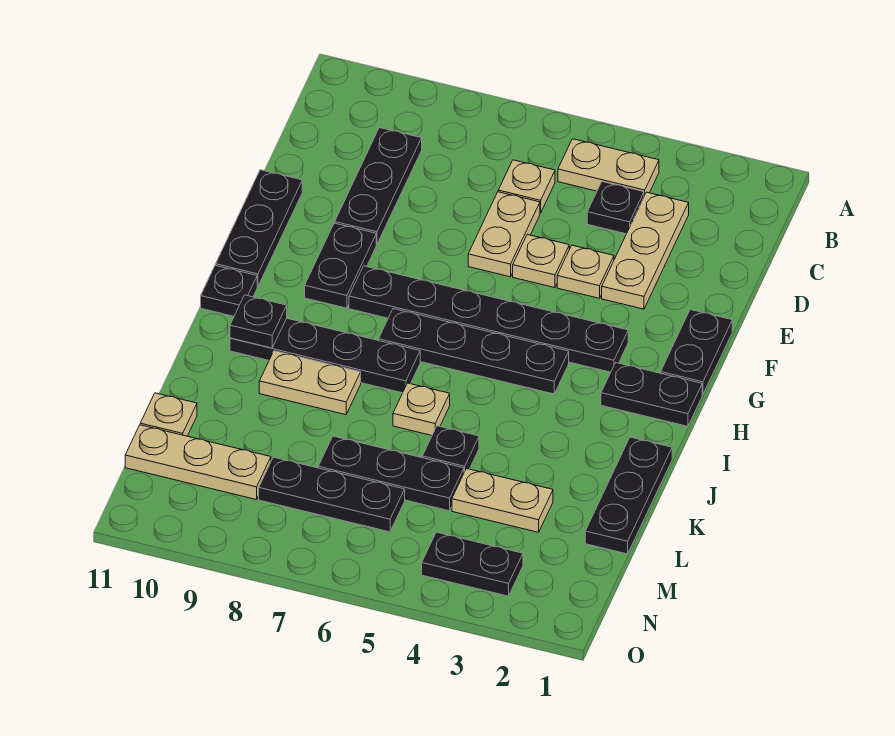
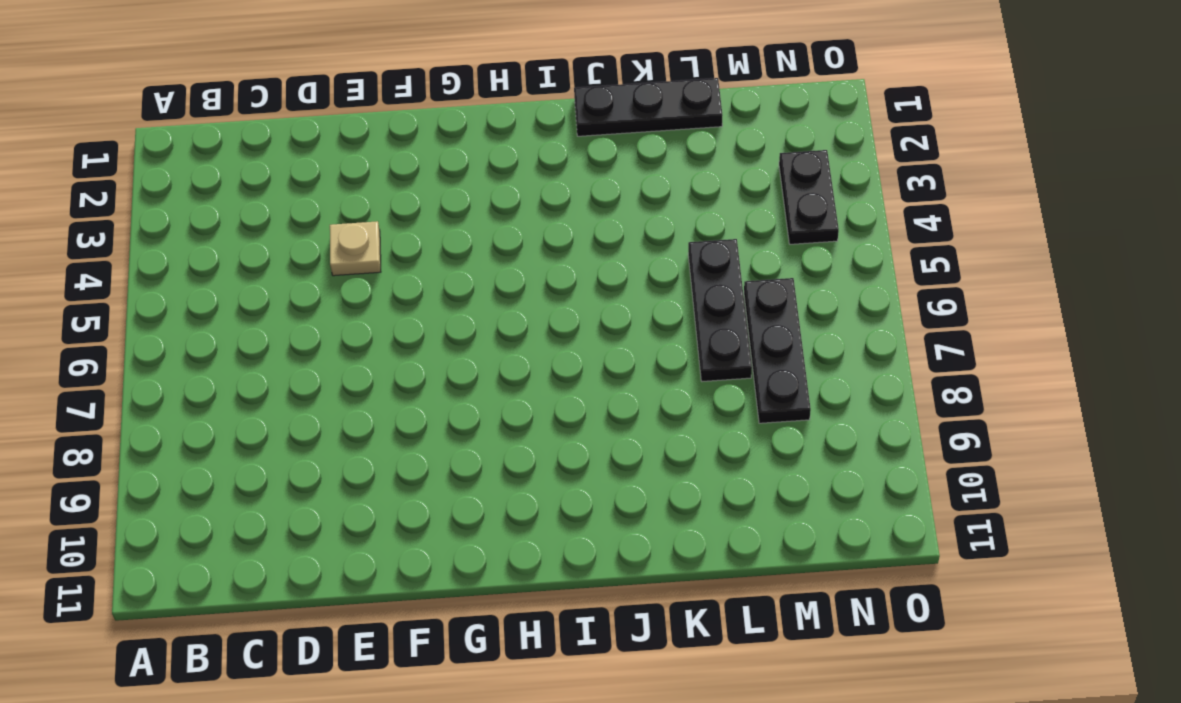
none -> tan plate B4:B5 level 1
none -> tan plate C3:E3 level 1
none -> black plate C4 level 1

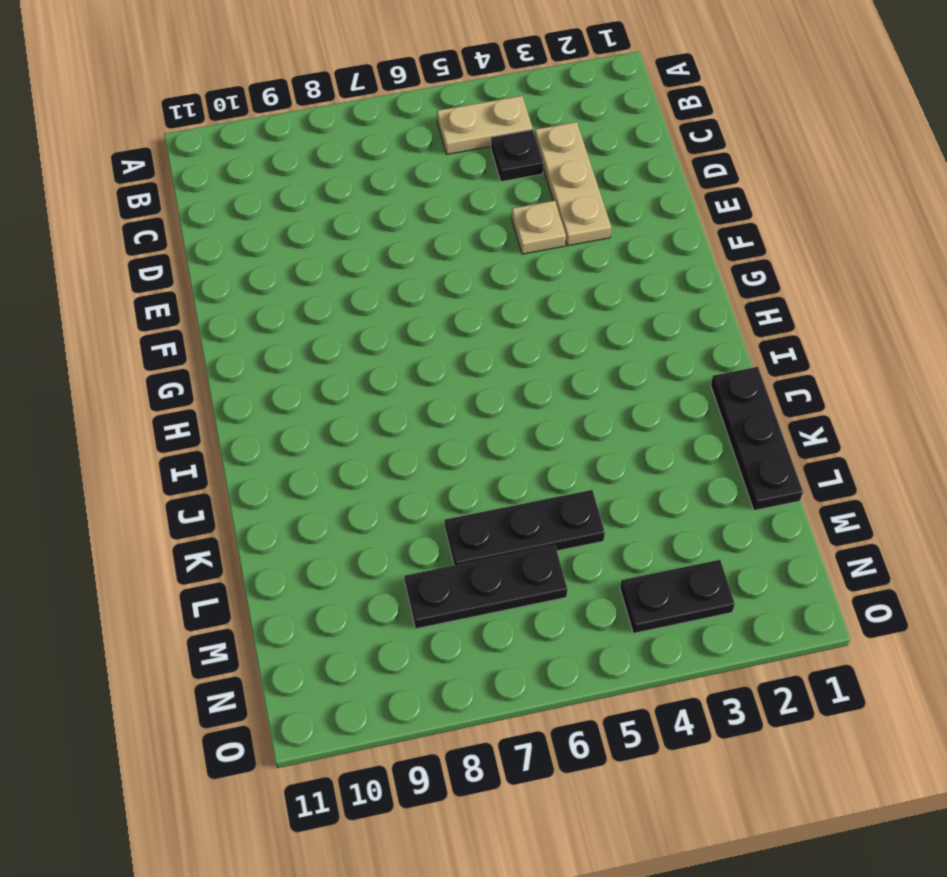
none -> tan plate C6 level 1
none -> black plate C9:E9 level 1
none -> tan plate D6:E6 level 1

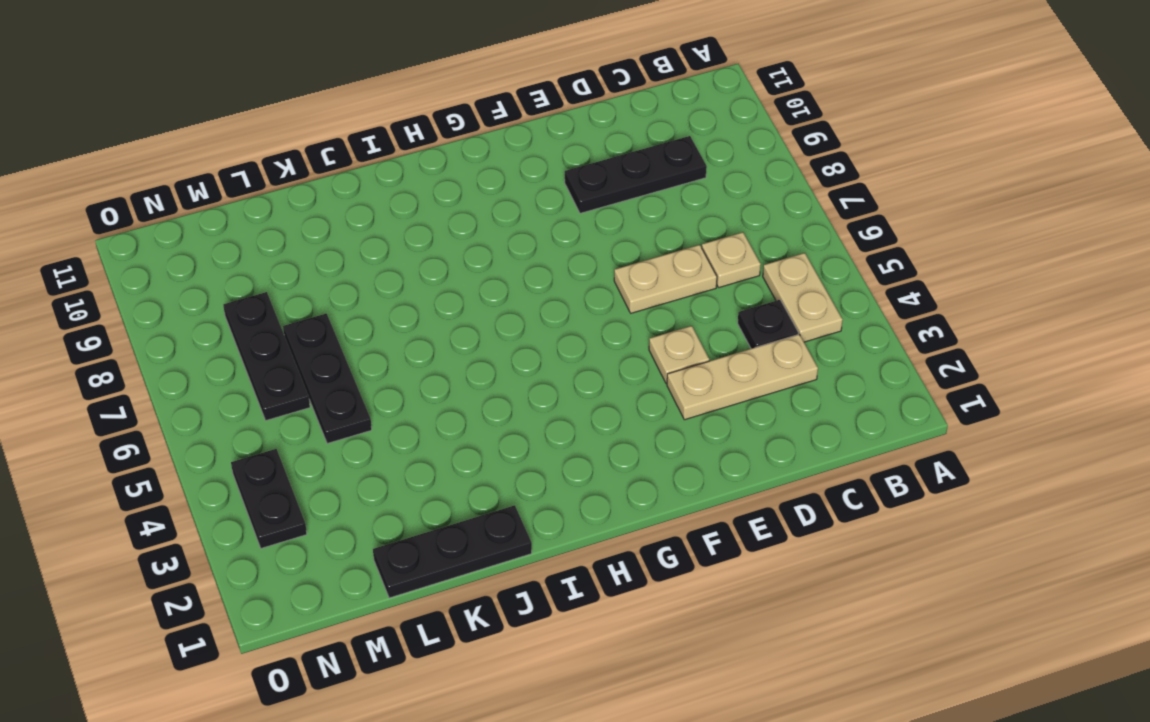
none -> tan plate E5 level 1
none -> black plate E11:G11 level 1
none -> black plate F1:G1 level 1

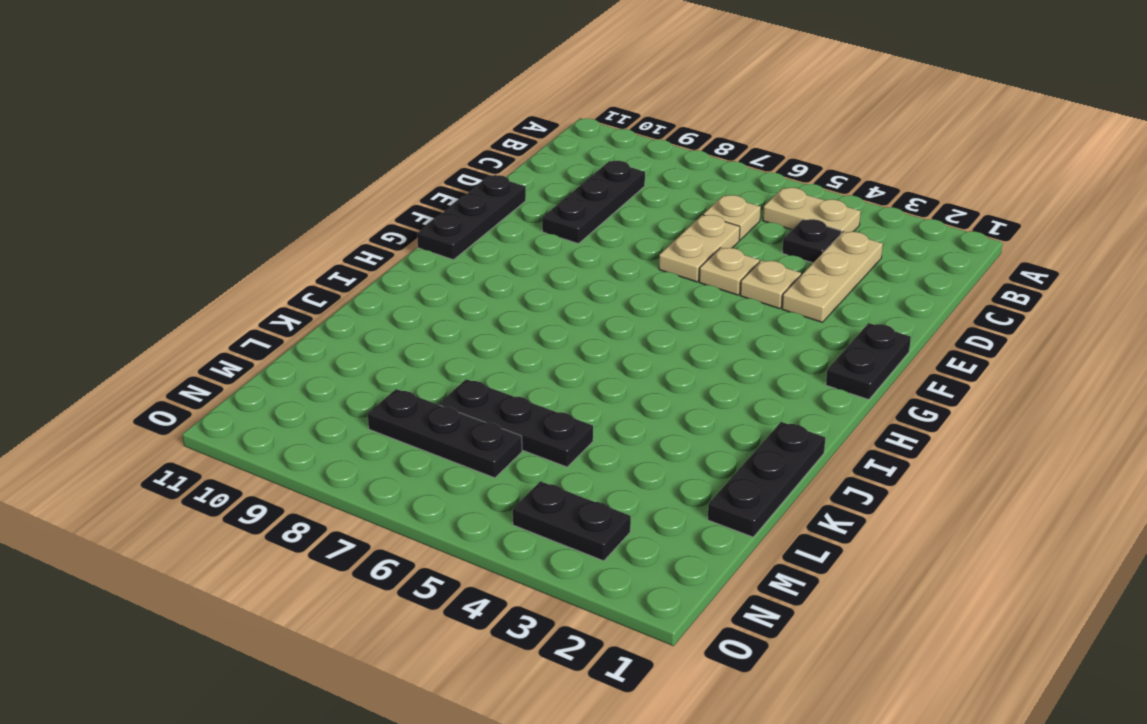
none -> black plate F9:G9 level 1
none -> black plate G3:G8 level 1
none -> black plate H1:H2 level 1

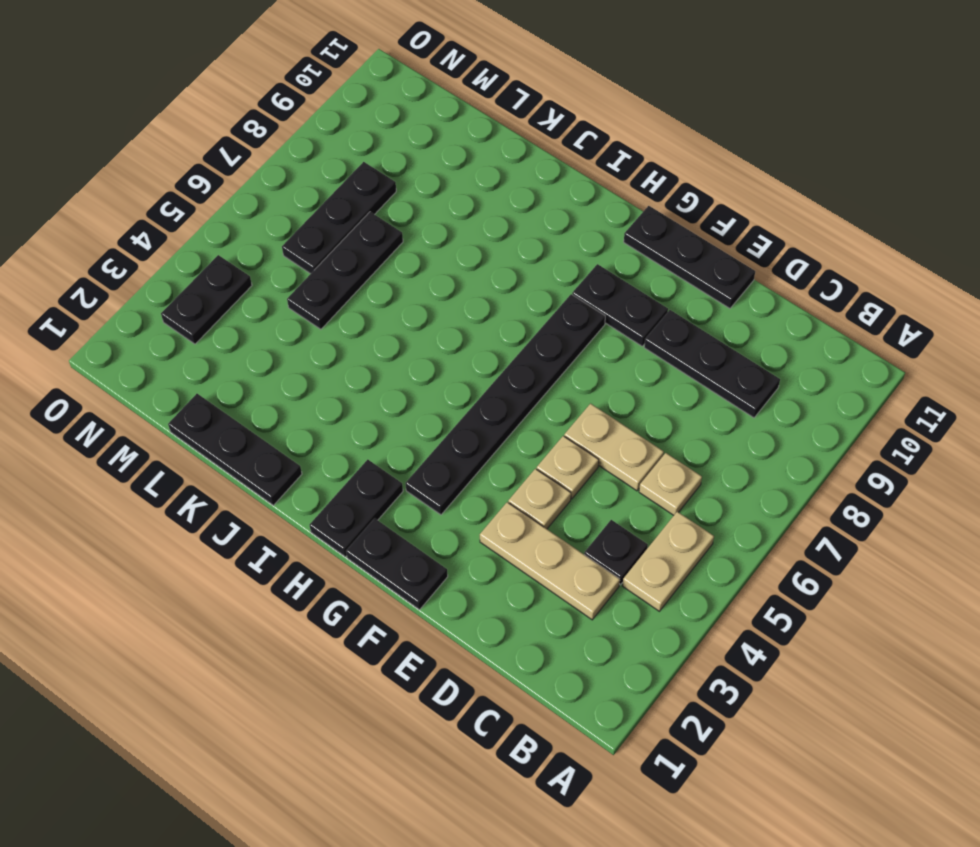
none -> black plate H4:H7 level 1
none -> black plate H11 level 1
none -> black plate I7:I10 level 1

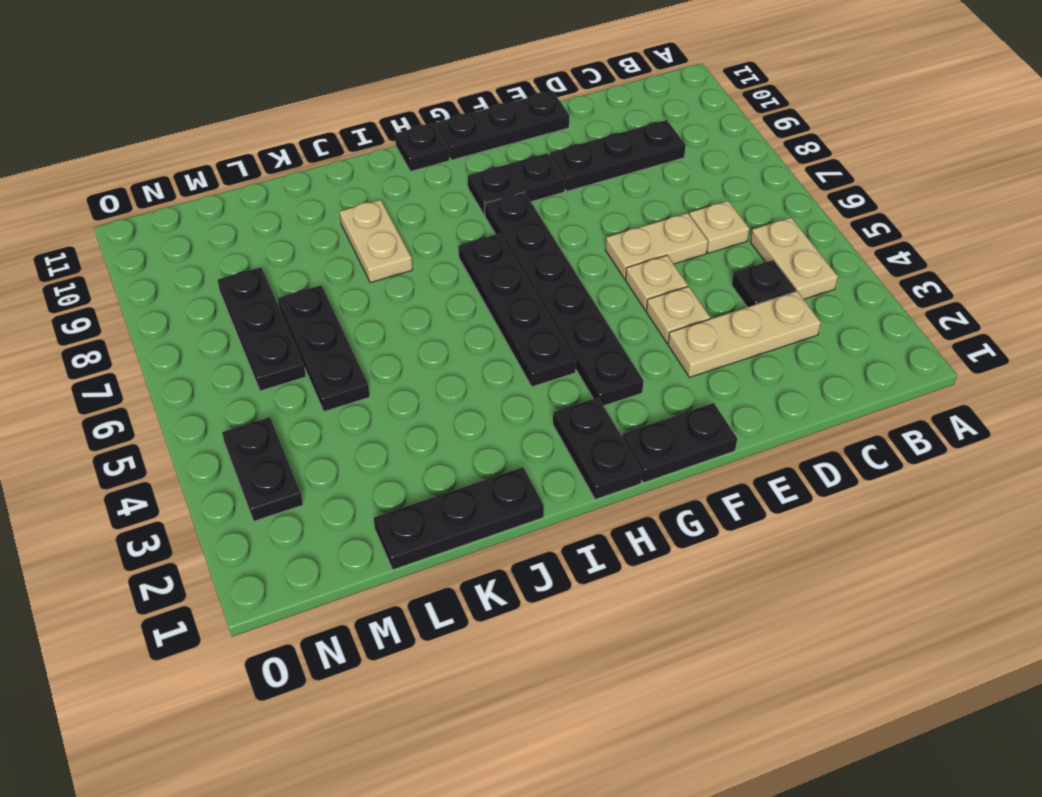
none -> black plate I7:I10 level 1
none -> tan plate J6 level 1
none -> black plate K5 level 1

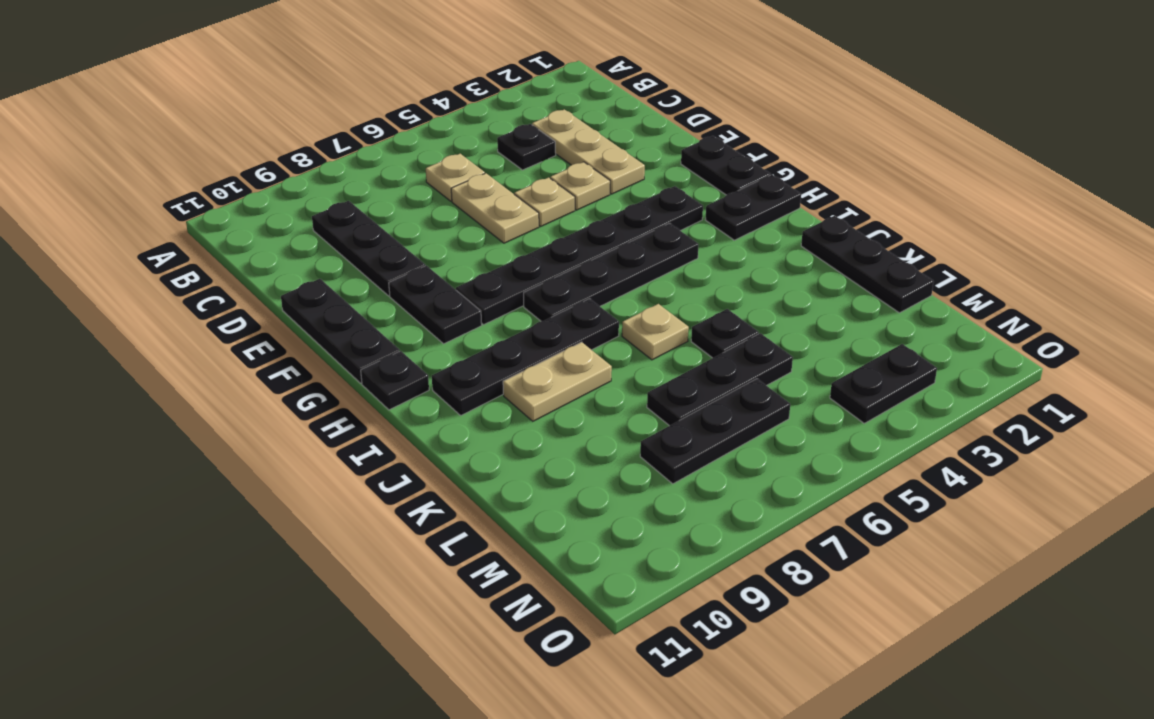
none -> tan plate B4:B5 level 1
none -> tan plate L3:L4 level 1
none -> tan plate L11 level 1

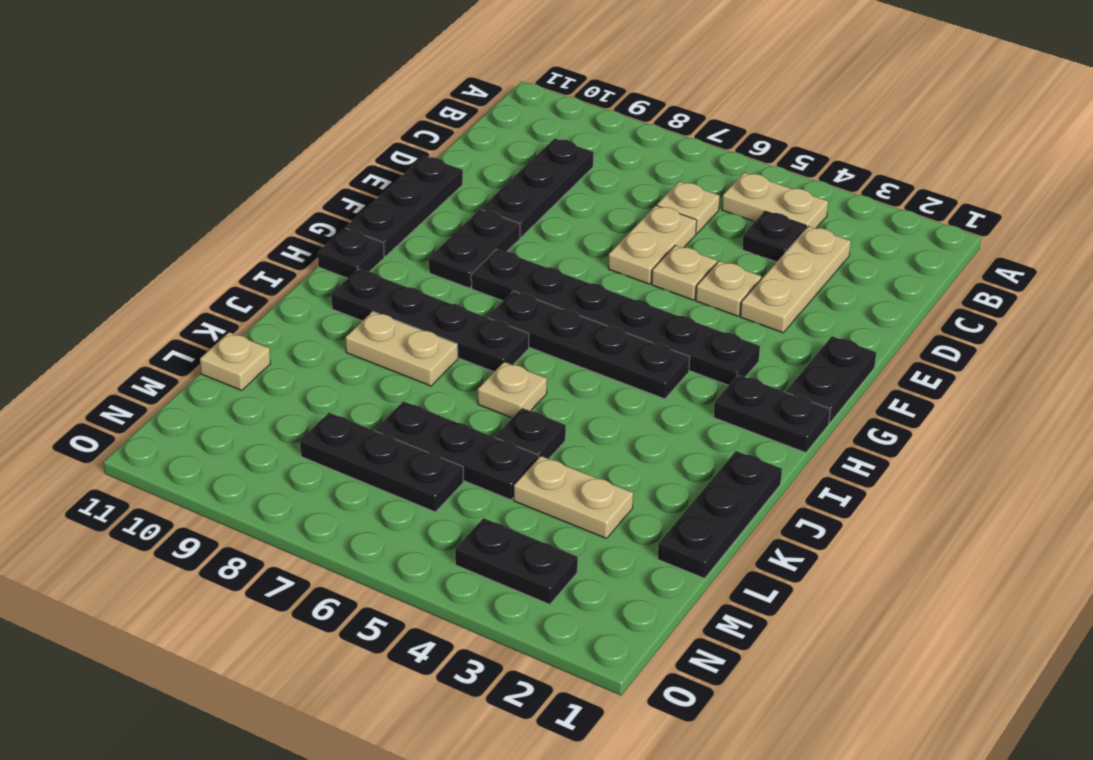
none -> tan plate M9:M11 level 1
none -> black plate I10 level 2

